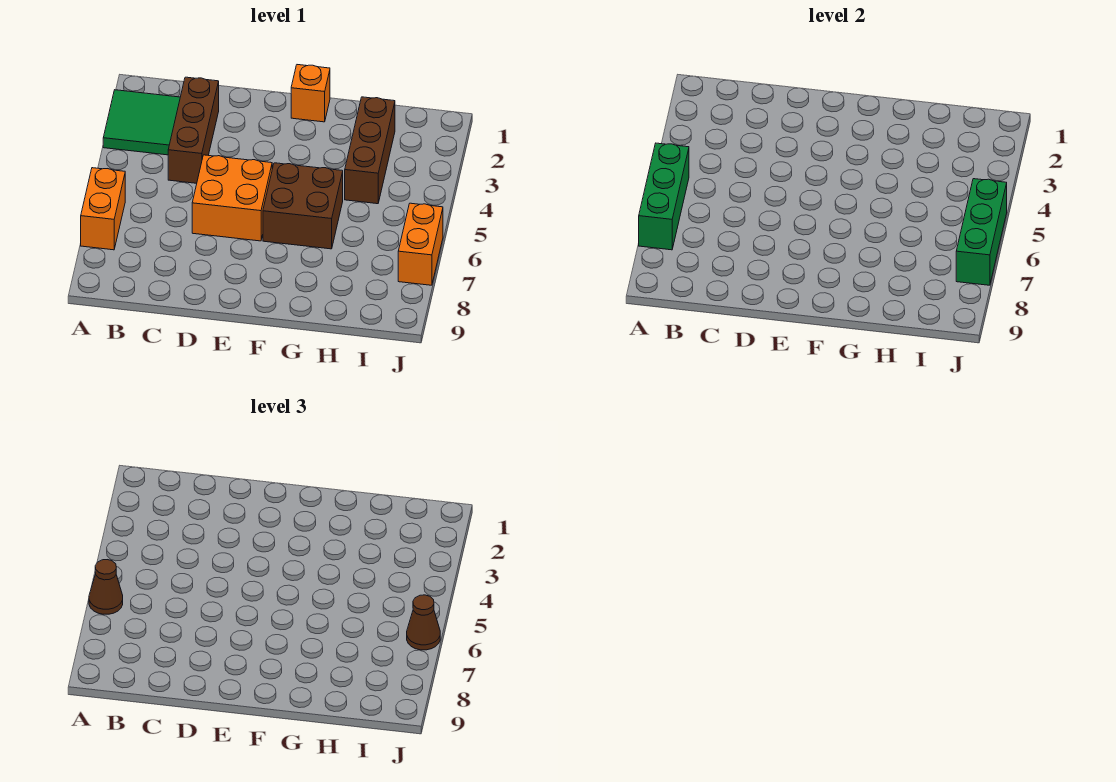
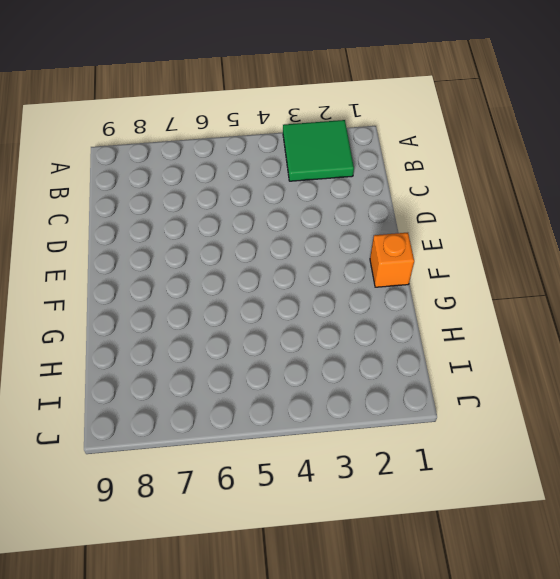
none -> orange brick A6:A7 level 1
none -> brown brick C2:C4 level 1
none -> orange brick D5:E6 level 1

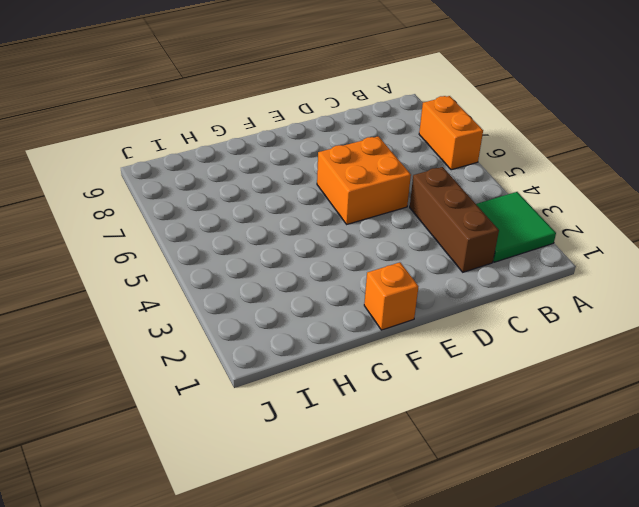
none -> brown brick F5:G6 level 1
none -> brown brick H2:H4 level 1
none -> orange brick J6:J7 level 1

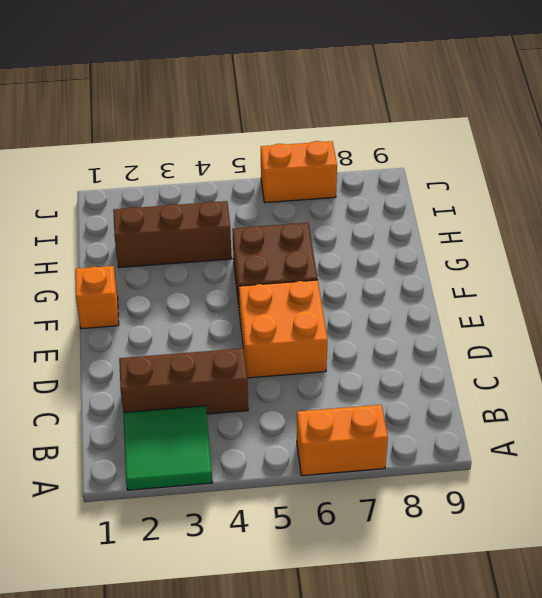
none -> green brick A5:A7 level 2
none -> green brick J5:J7 level 2
none -> brown cone A6 level 3

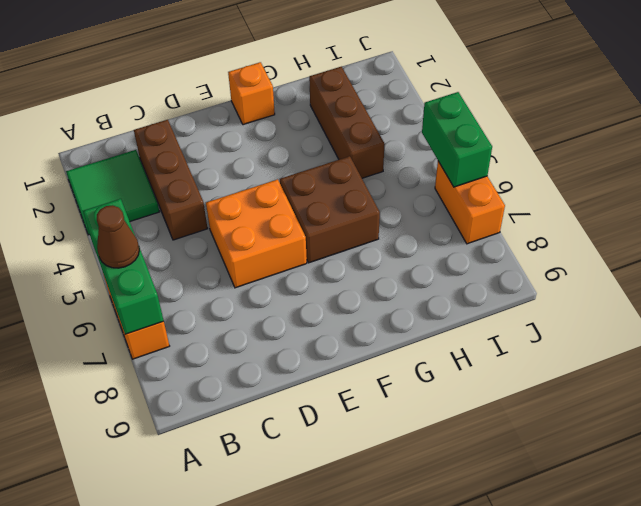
green brick J5:J6 level 2 -> green brick J5:J7 level 2
none -> brown cone J6 level 3

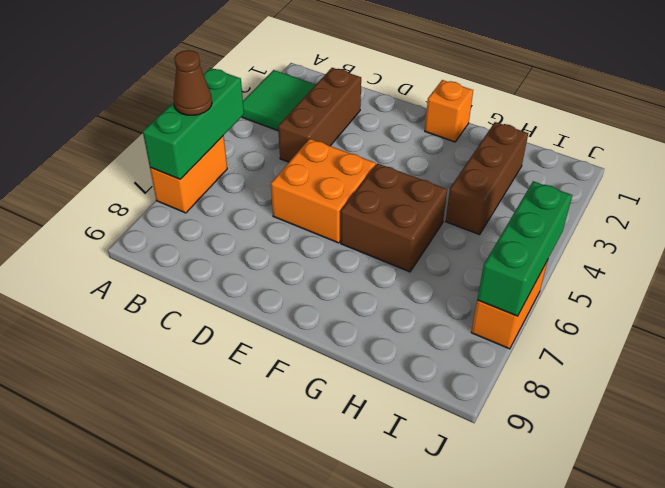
none -> brown cone J6 level 3

